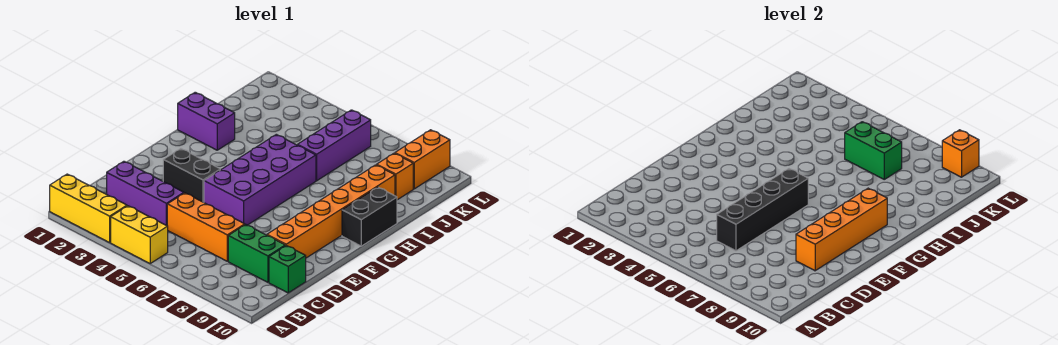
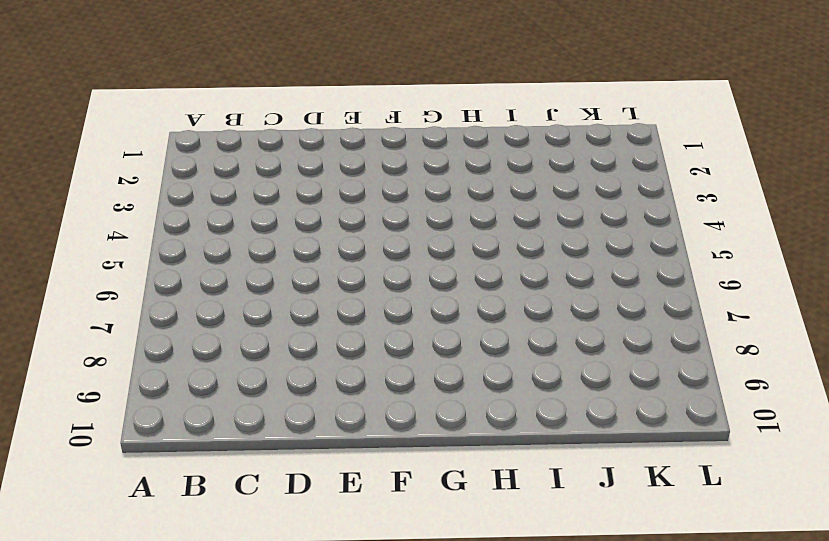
none -> yellow brick A1:A3 level 1
none -> yellow brick A4:A5 level 1
none -> purple brick C2:C4 level 1

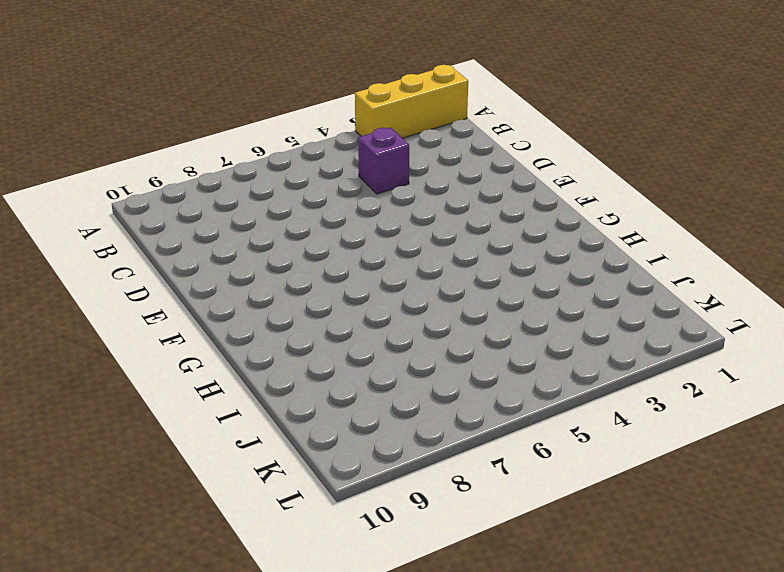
purple brick C4 level 1 -> purple brick C2:C4 level 1
none -> yellow brick A4:A5 level 1
none -> orange brick C5:C7 level 1
none -> green brick C8:C9 level 1

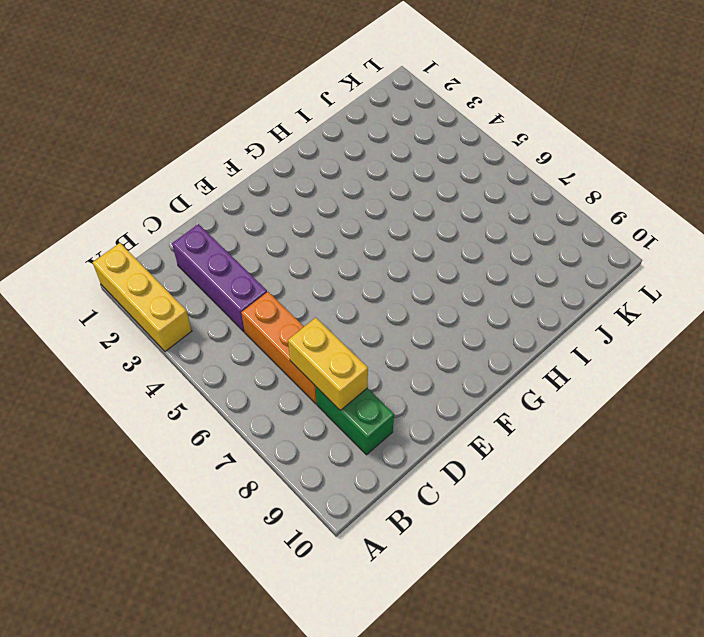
yellow brick C7:C8 level 2 -> yellow brick A4:A5 level 1
none -> green brick C10 level 1
none -> orange brick D9:I9 level 1
none -> black brick E3:E4 level 1

